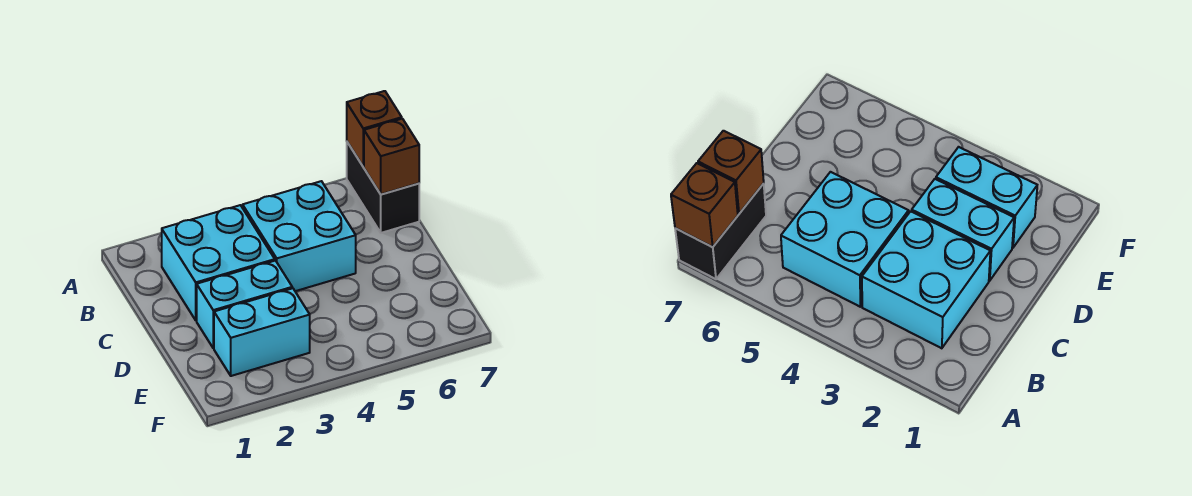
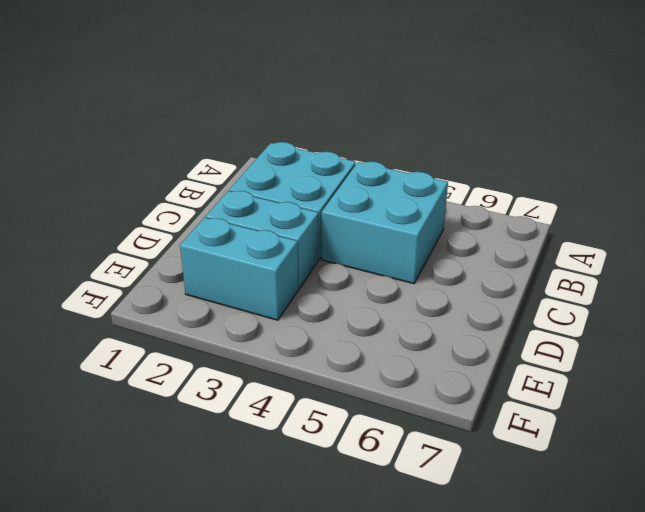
none -> black brick A7:B7 level 1
none -> brown brick A7 level 2

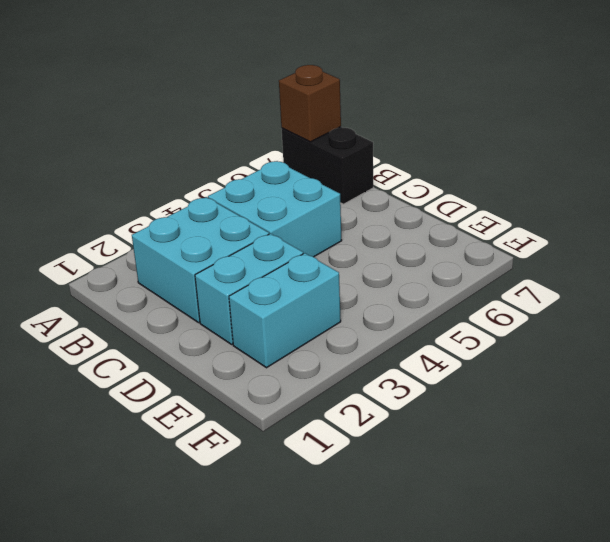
none -> brown brick B7 level 2

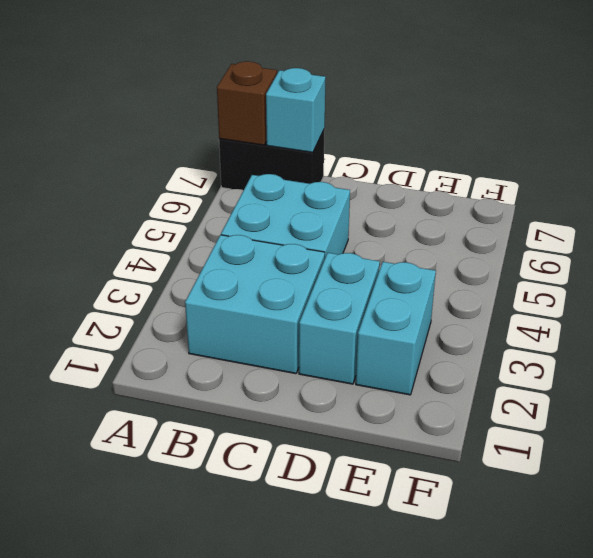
cyan brick B7 level 2 -> brown brick B7 level 2

